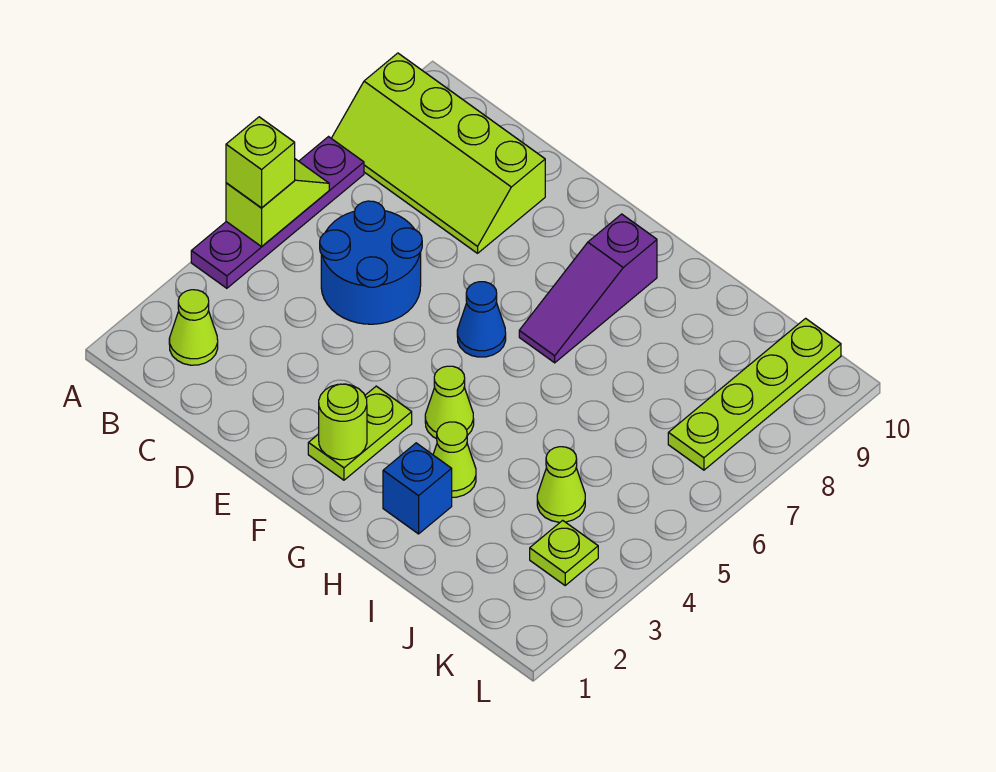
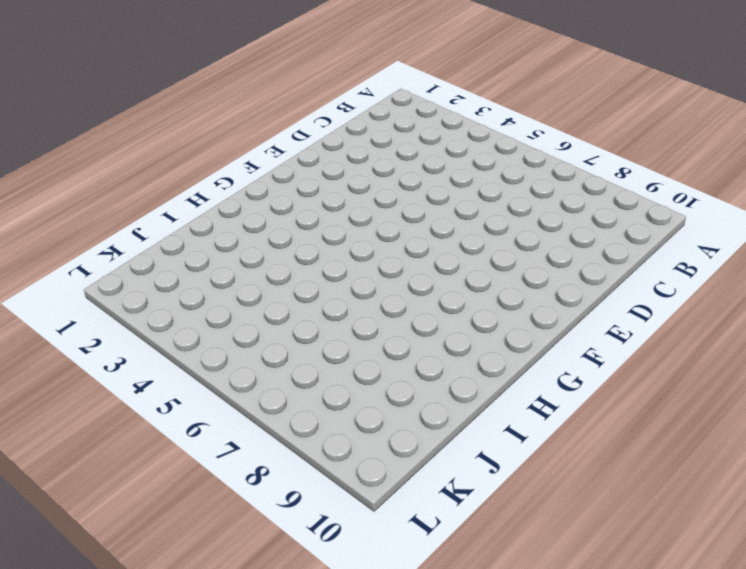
none -> purple plate A4:A7 level 1
none -> lime slope A8:D9 level 1 top 9
none -> lime cone B2 level 1

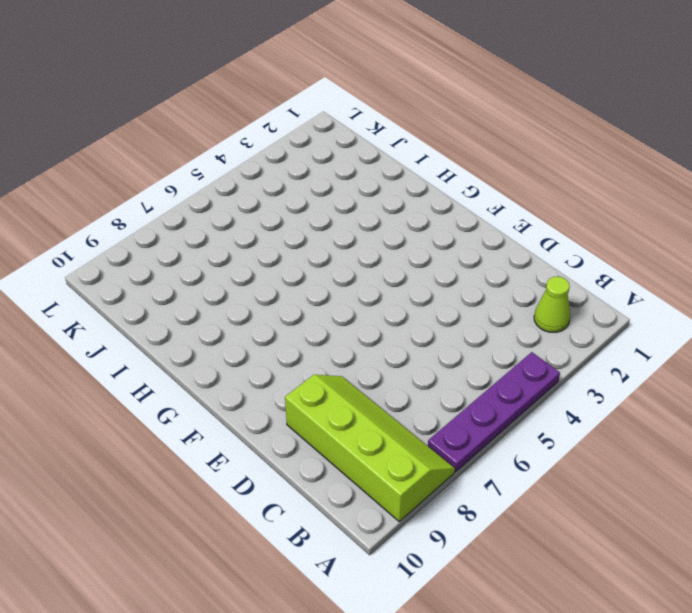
none -> blue round brick C5:D6 level 1
none -> lime plate F2:F3 level 1
none -> blue cone F6 level 1

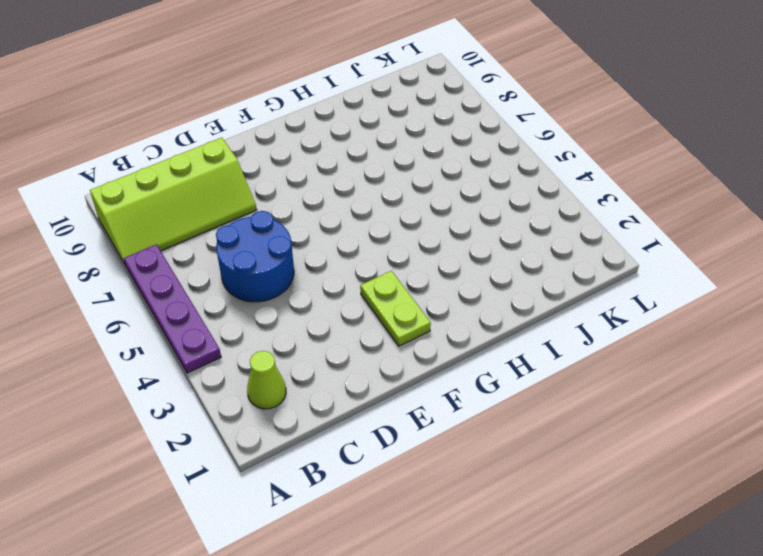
none -> blue cone F6 level 1
none -> lime cone G4 level 1
none -> purple slope G7:G9 level 1 top 9

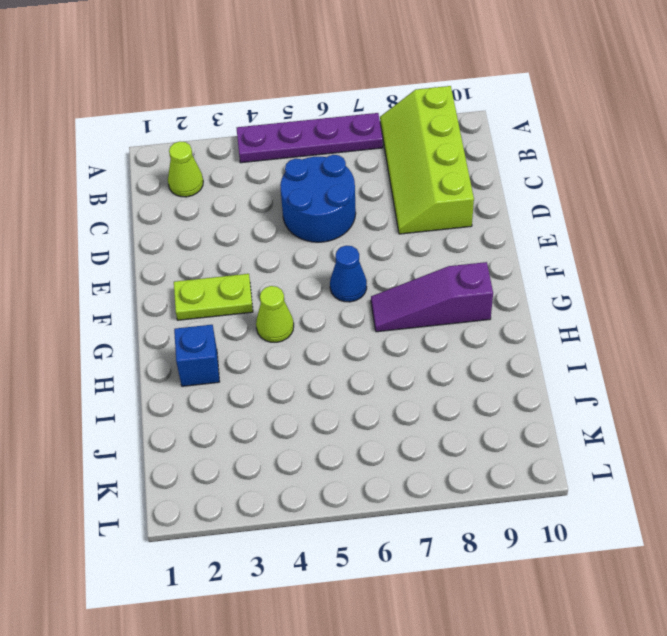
none -> lime cone H3 level 1
none -> lime cone J4 level 1
none -> lime plate K3 level 1

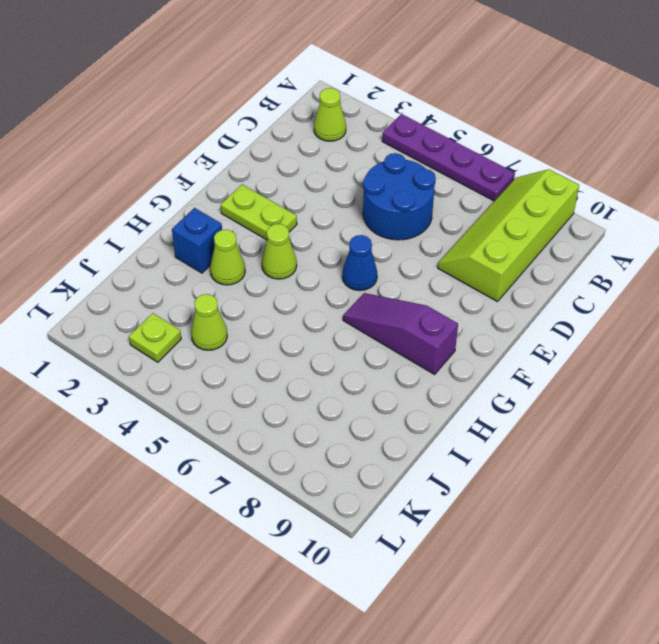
none -> lime plate K7:K10 level 1
none -> lime slope A5:A6 level 2 top 5
none -> lime round brick F2 level 2

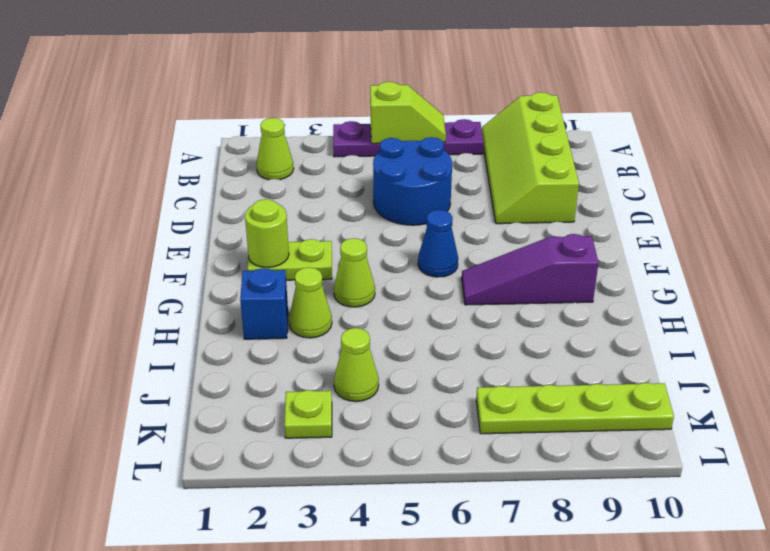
none -> lime brick A5 level 3

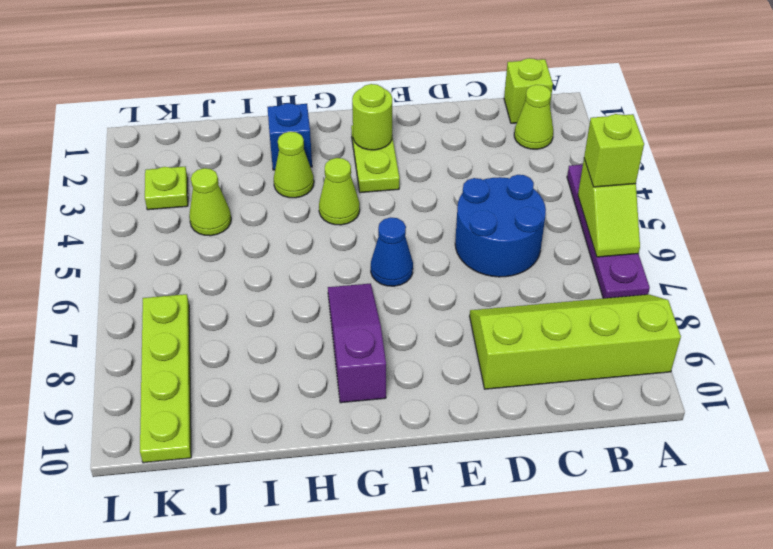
lime brick B1 level 1 -> none

